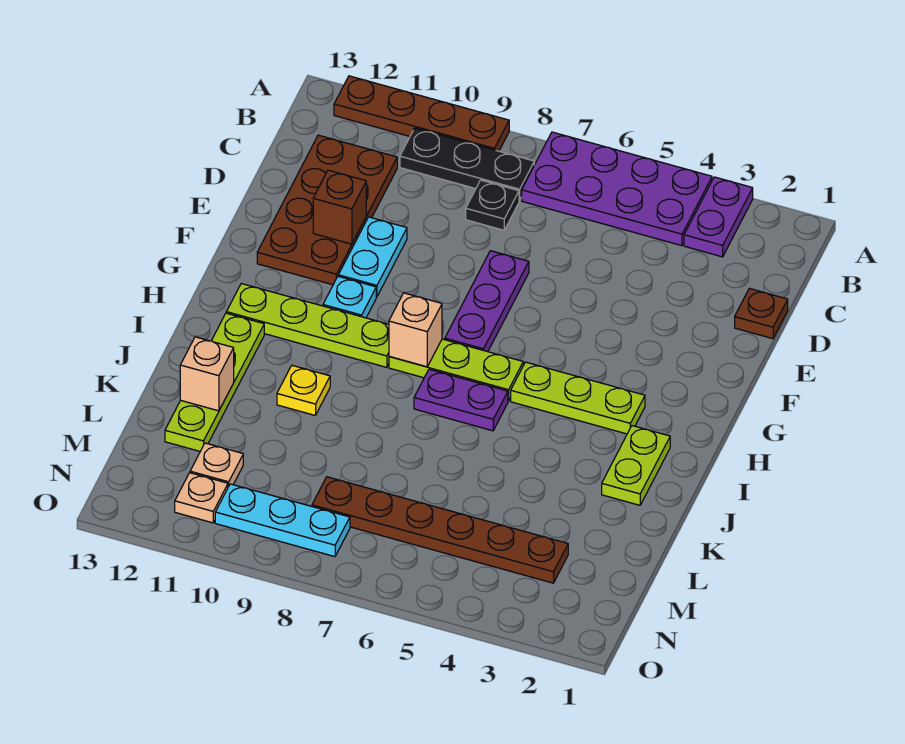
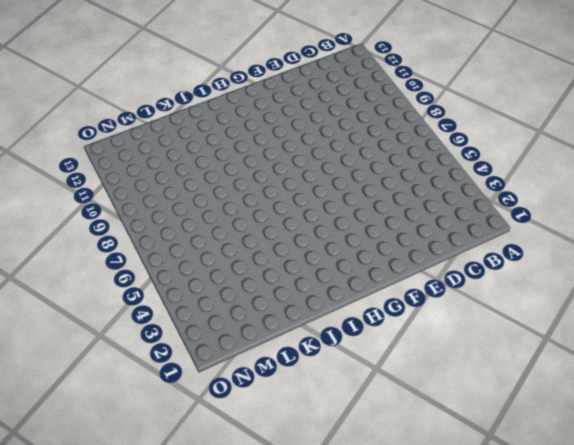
none -> purple plate A3:B3 level 1
none -> purple plate A4:B7 level 1
none -> brown plate A9:A12 level 1

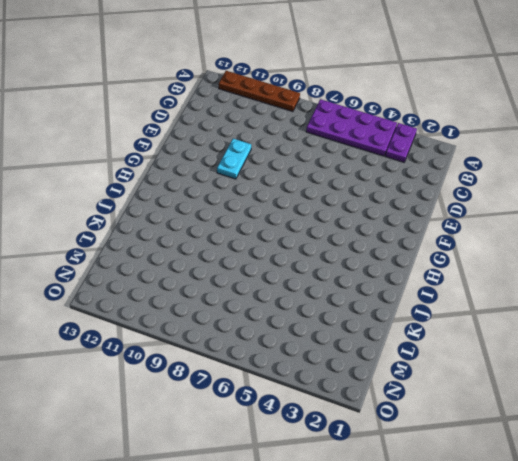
none -> black plate B8:B10 level 1
none -> black plate C8 level 1
none -> brown plate C11:F12 level 1

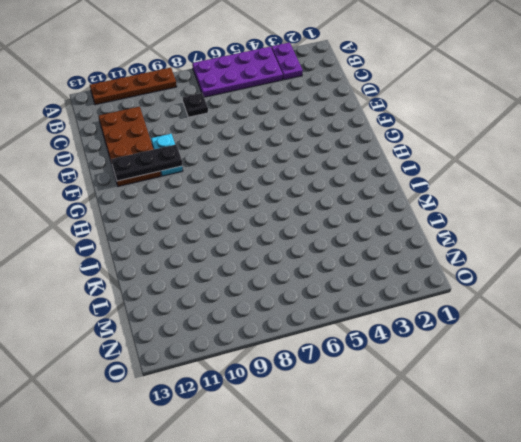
black plate F10:F12 level 2 -> black plate B8:B10 level 1
none -> brown plate D1 level 1
none -> purple plate E7:G7 level 1
none -> cyan plate G10 level 1

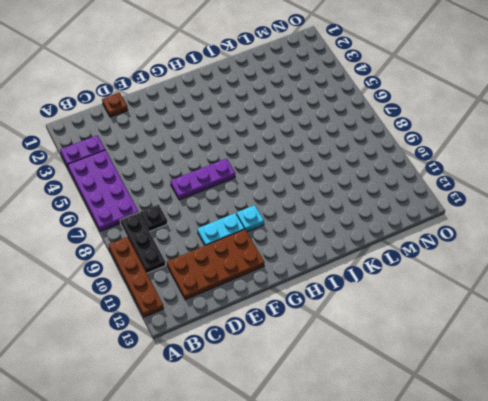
none -> lime plate H3:H5 level 1
none -> lime plate H6:H8 level 1
none -> lime plate H9:H12 level 1

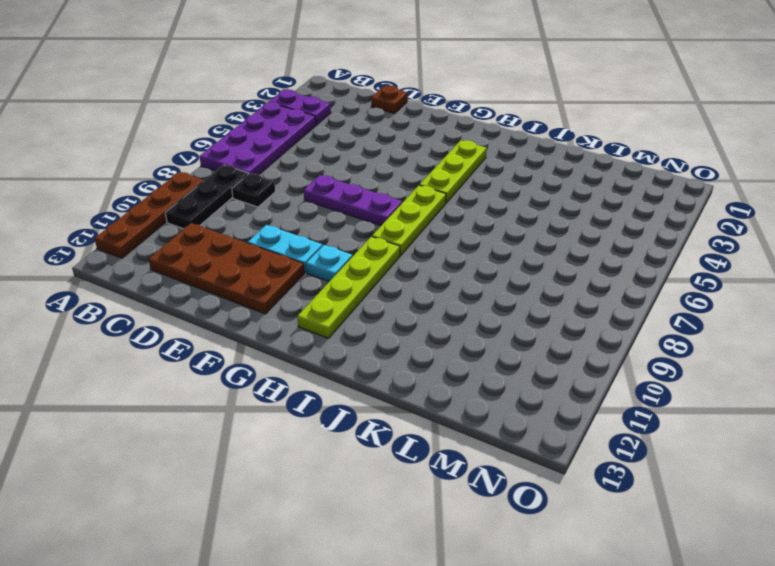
none -> lime plate I2:J2 level 1
none -> purple plate I6:I7 level 1
none -> lime plate I12:L12 level 1

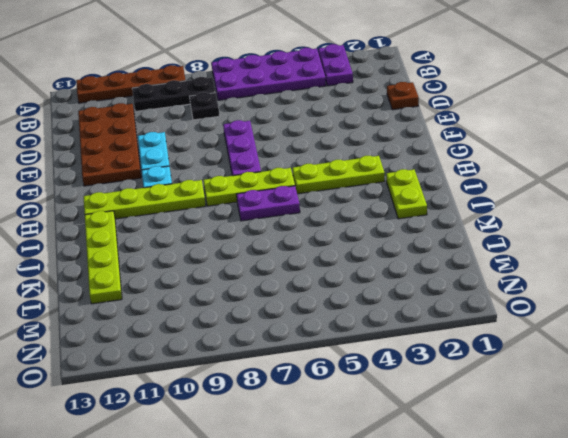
none -> yellow plate J10 level 1
none -> brown plate M3:M8 level 1
none -> tan plate M11 level 1

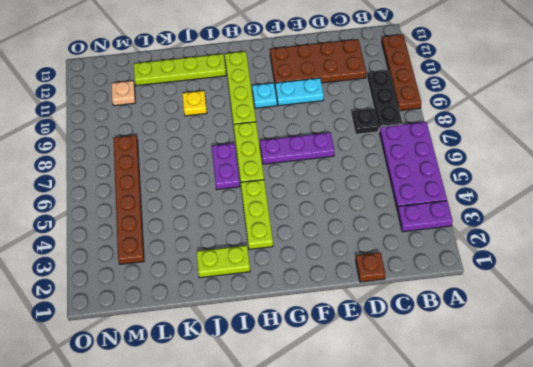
none -> cyan plate N8:N10 level 1
none -> tan plate N11 level 1
none -> brown brick E11 level 2

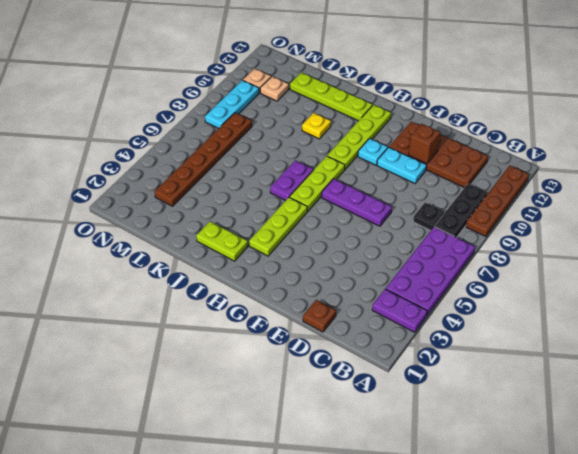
none -> tan brick H8 level 2
none -> tan brick K12 level 2

